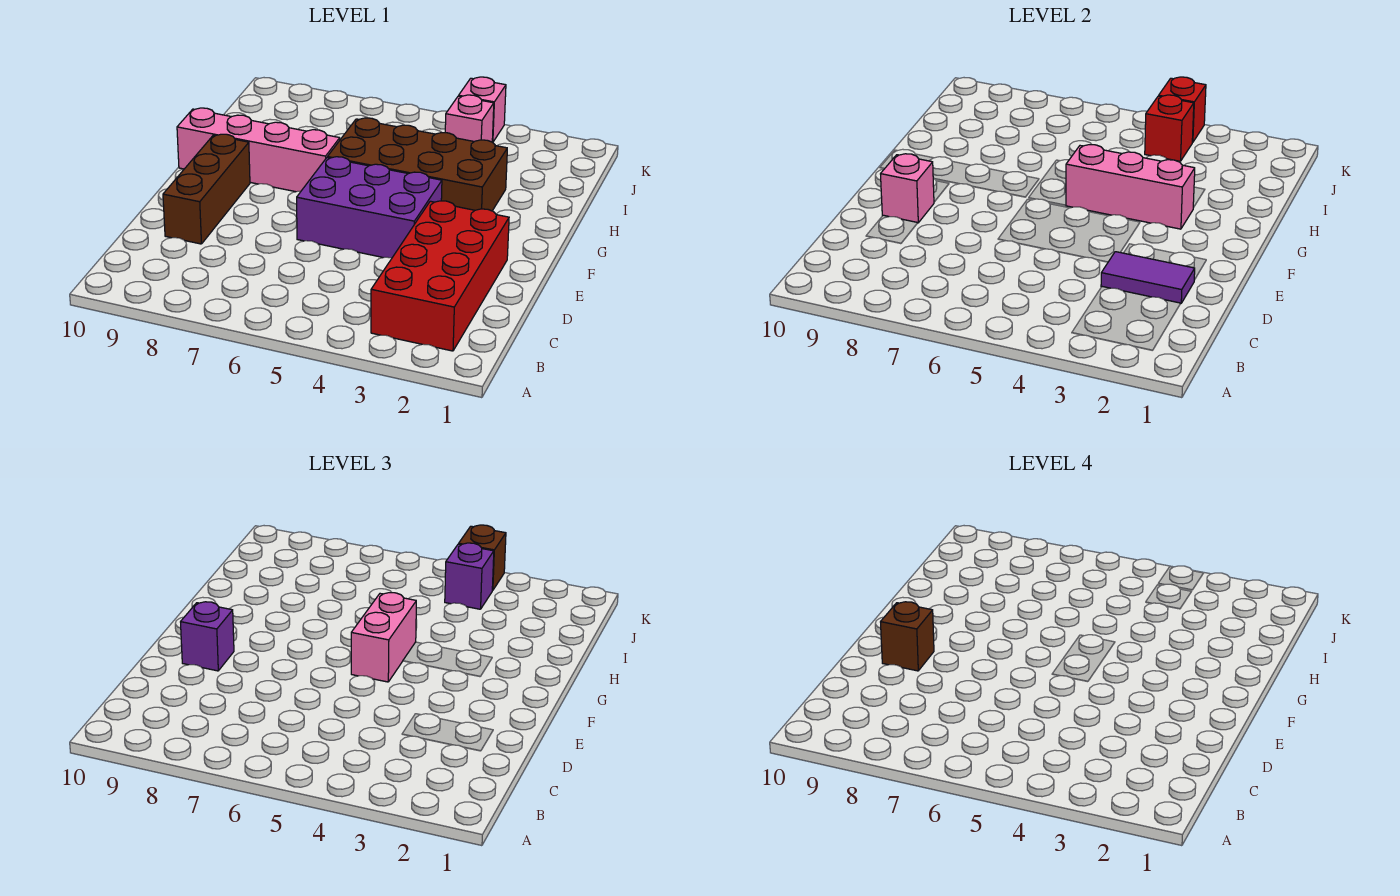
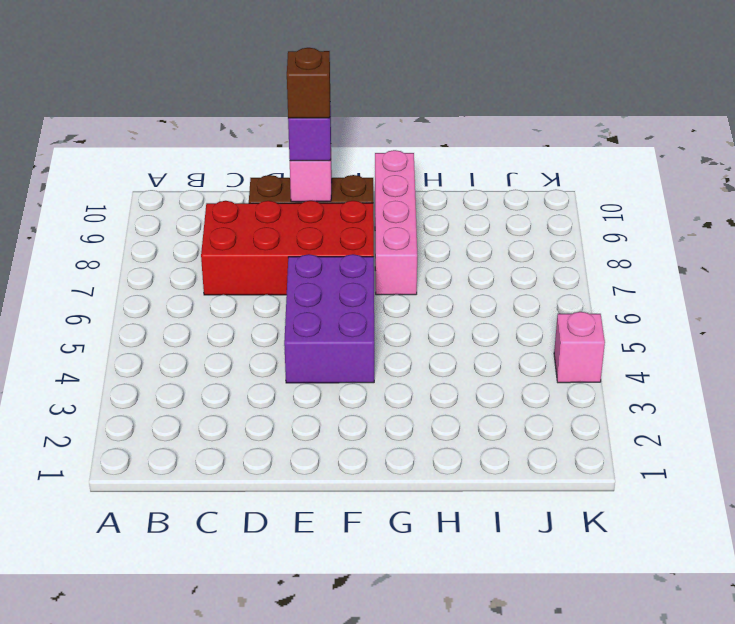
red brick C7:F8 level 1 -> red brick B2:E3 level 1
none -> brown brick G3:H6 level 1
none -> pink brick J4 level 1
none -> purple tile D2:D3 level 2

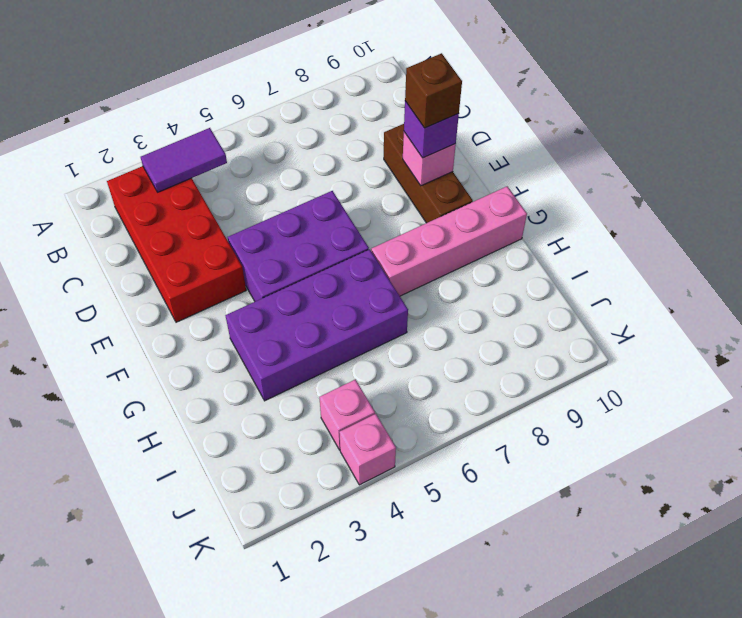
purple tile B3:B4 level 2 -> purple tile D2:D3 level 2
purple brick G3:H6 level 1 -> brown brick G3:H6 level 1
none -> pink brick G3:G5 level 2
none -> red brick J4 level 2
none -> red brick K4 level 2

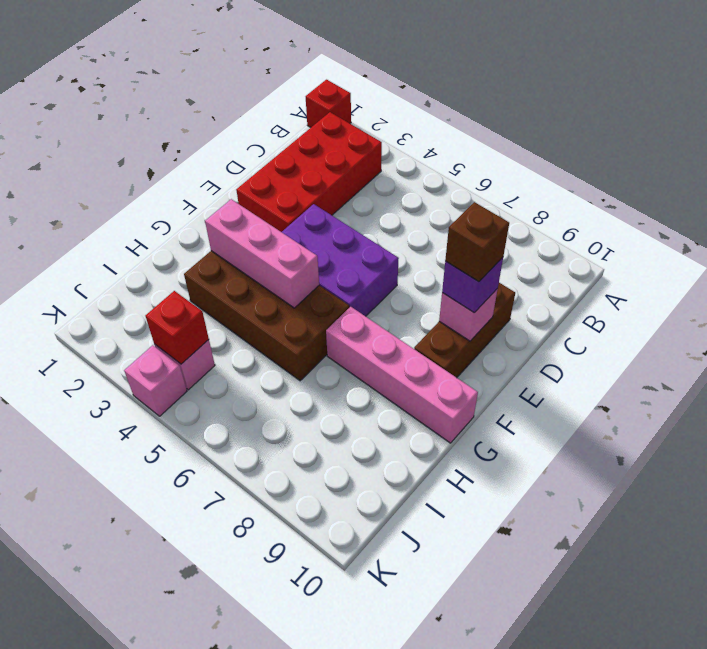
red brick A1 level 1 -> red brick K4 level 2
none -> purple tile D2:D3 level 2
none -> pink brick F5:G5 level 3
none -> purple brick J4 level 3

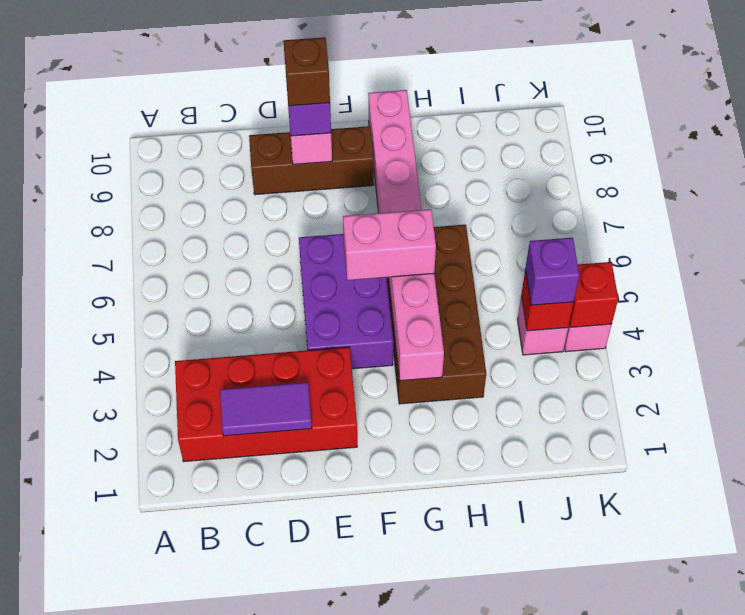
purple tile C2:D2 level 2 -> purple tile D2:D3 level 2
none -> brown brick K4 level 3

